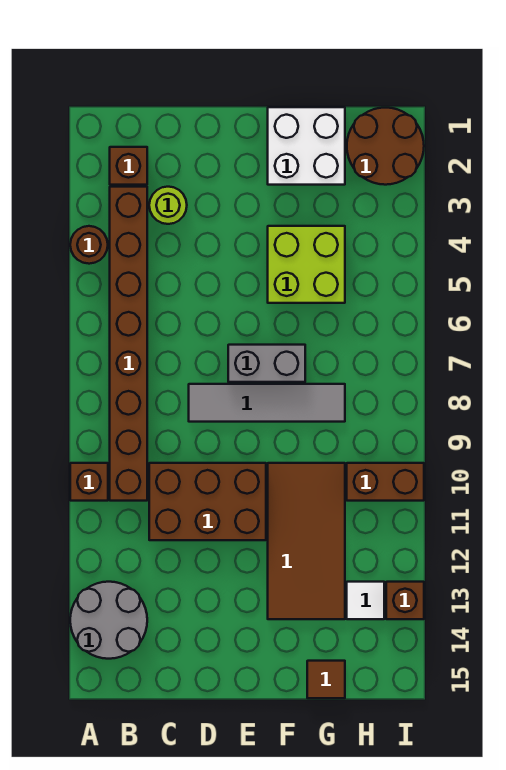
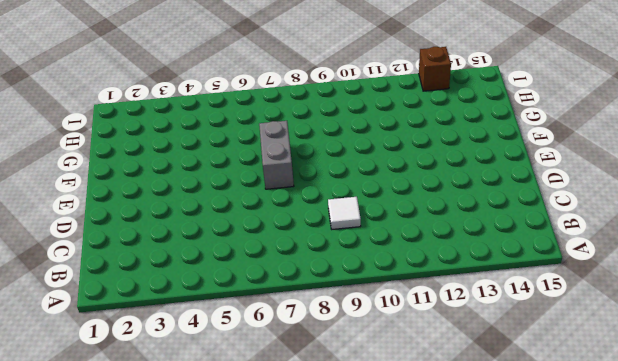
white tile C9 level 1 -> white tile H13 level 1
none -> brown round brick A4 level 1
none -> brown brick A10 level 1
none -> grey round brick A13:B14 level 1

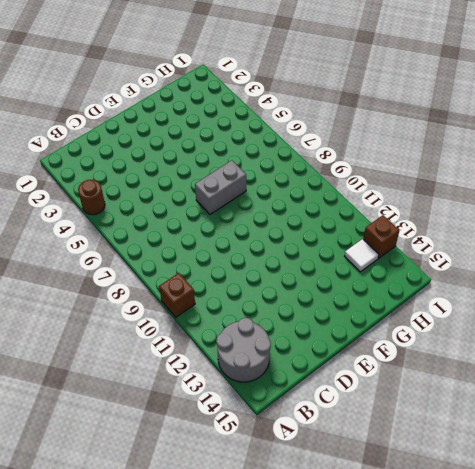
none -> brown brick B2 level 1
none -> brown brick B3:B10 level 1
none -> lime round brick C3 level 1

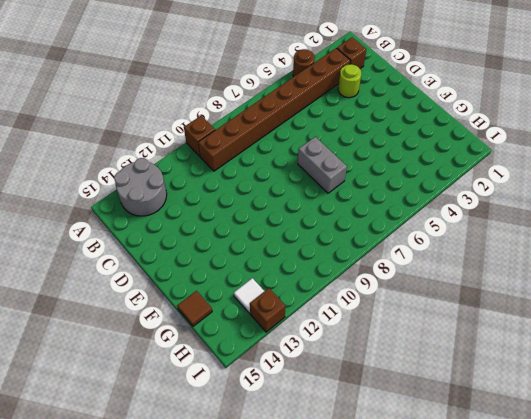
none -> brown brick C10:E11 level 1
none -> grey tile D8:G8 level 1
none -> white brick F1:G2 level 1

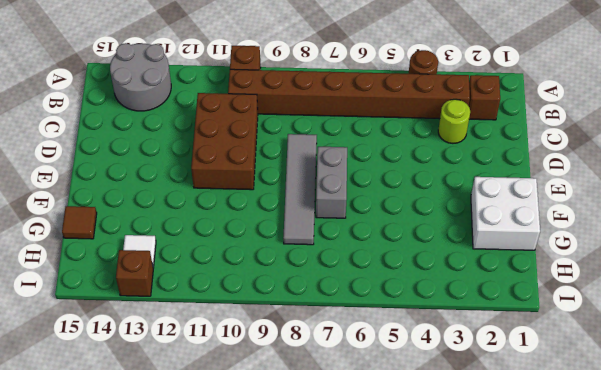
none -> lime brick F4:G5 level 1
none -> brown tile F10:G13 level 1
none -> brown round brick H1:I2 level 1

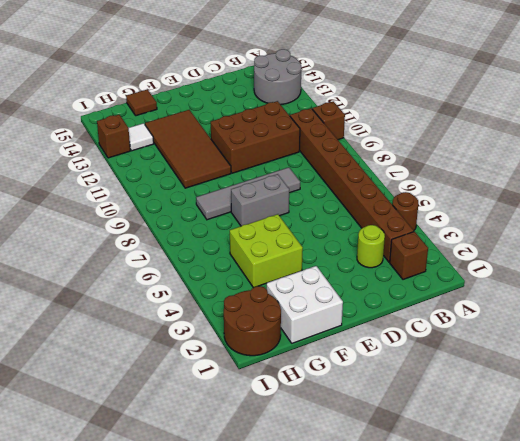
none -> brown brick H10:I10 level 1

